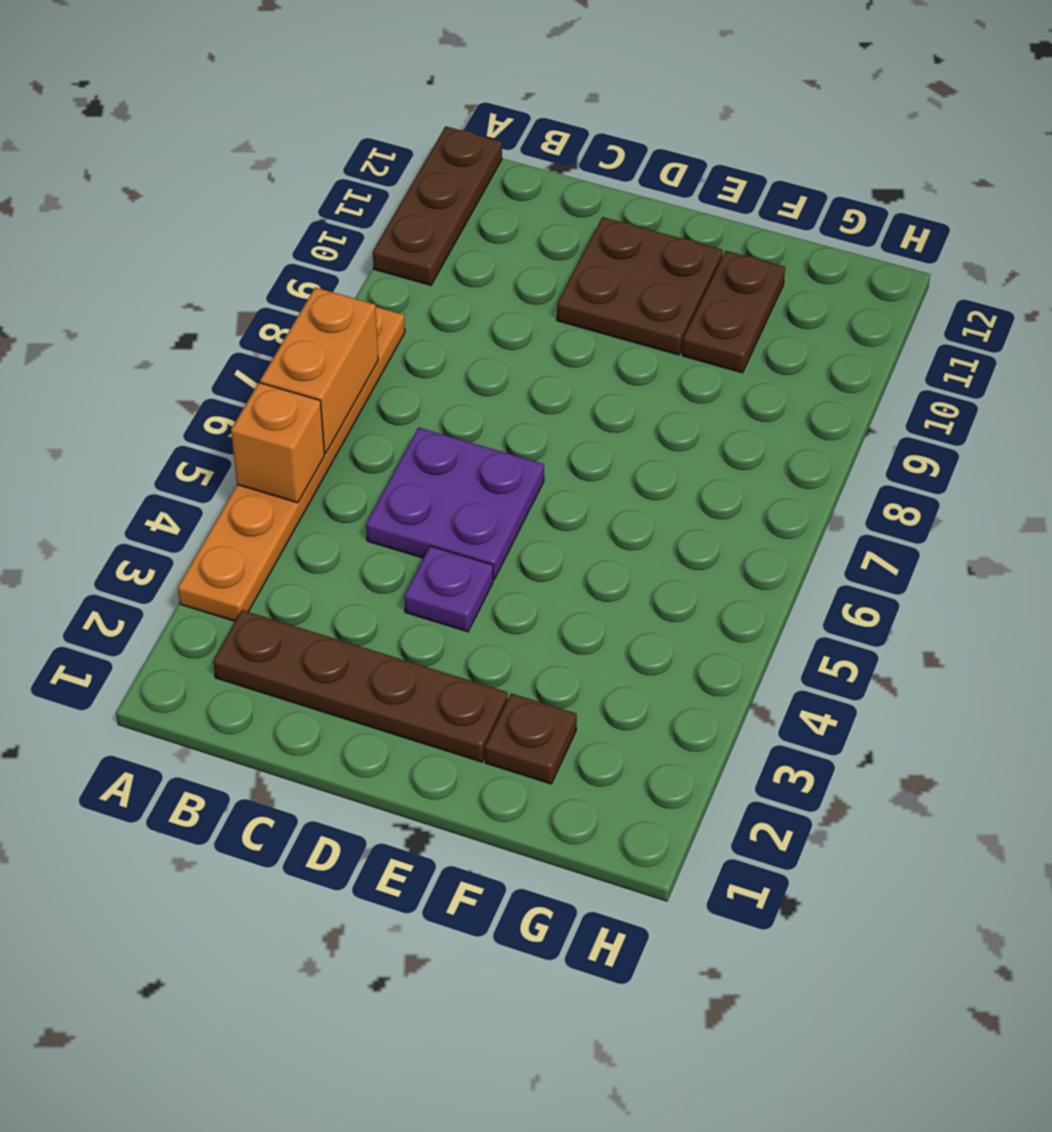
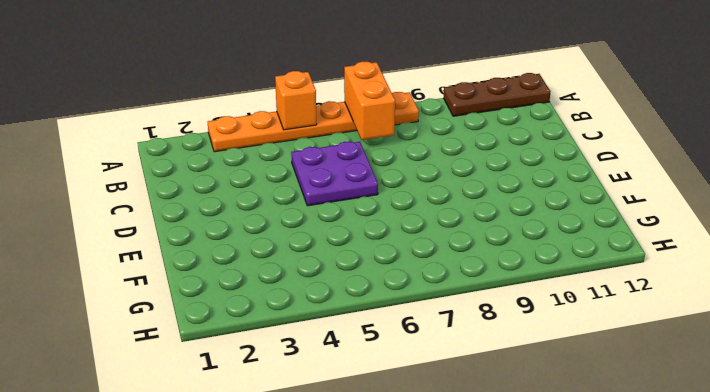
orange brick A7:B7 level 2 -> orange brick A6:A7 level 2
none -> brown plate B2:E2 level 1
none -> purple plate D4 level 1

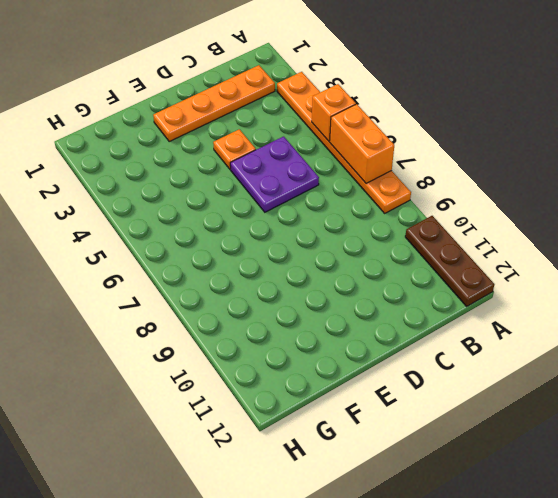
orange plate B2:E2 level 1 -> brown plate B2:E2 level 1
orange plate D4 level 1 -> purple plate D4 level 1
none -> brown plate D10:E11 level 1
none -> brown plate F2 level 1

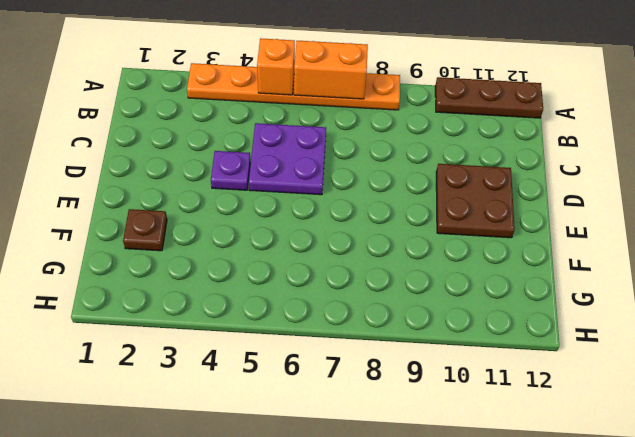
none -> brown plate B2:E2 level 1
none -> brown plate F10:F11 level 1

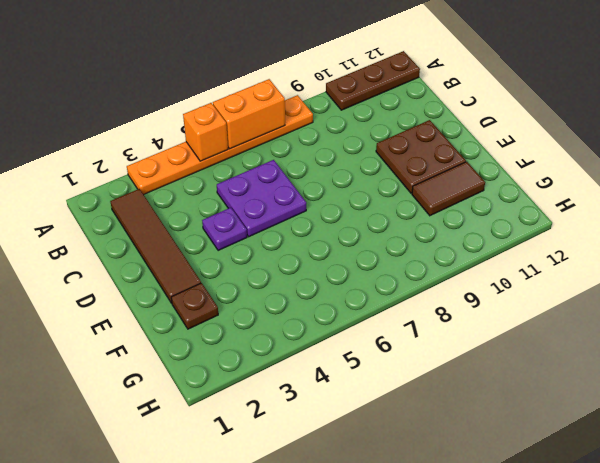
brown tile B2:E2 level 1 -> brown plate B2:E2 level 1
brown tile F10:F11 level 1 -> brown plate F10:F11 level 1

